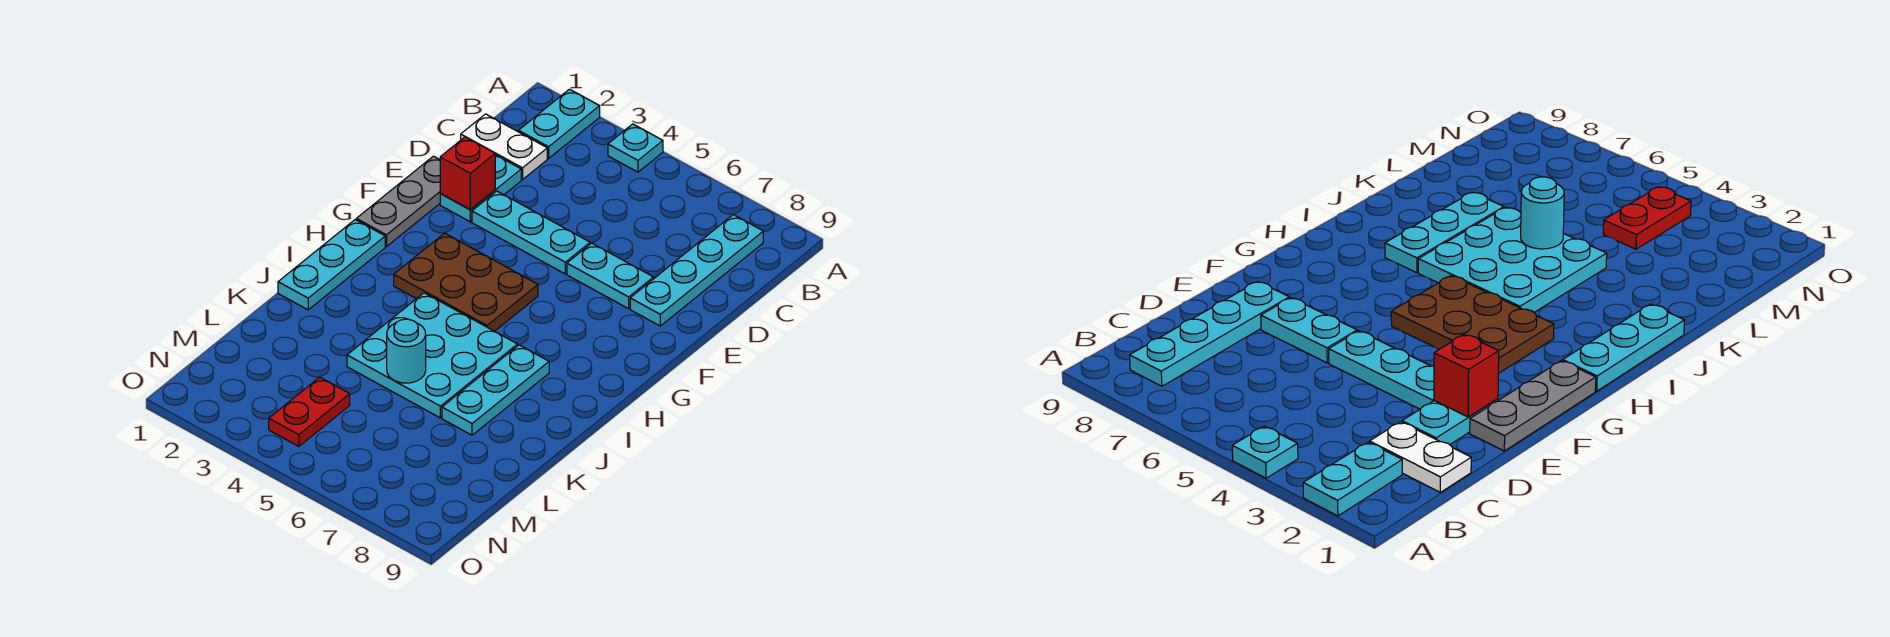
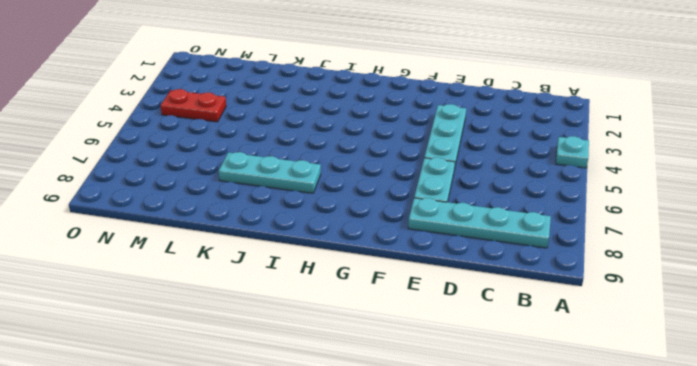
none -> cyan plate A2:B2 level 1
none -> white plate C1:C2 level 1
none -> cyan plate D2:E2 level 1

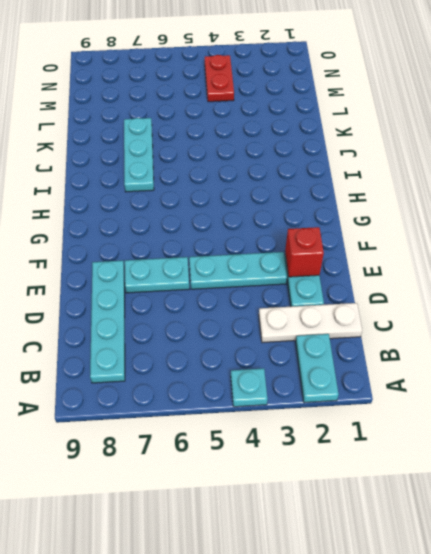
white plate C1:C3 level 1 -> white plate C1:C2 level 1
none -> grey plate E1:G1 level 1
none -> brown plate G3:H5 level 1
none -> cyan plate H1:J1 level 1

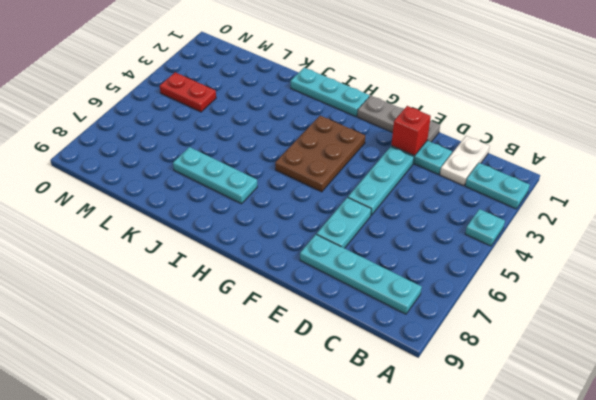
none -> cyan plate I4:K6 level 1
none -> cyan round brick K5 level 2

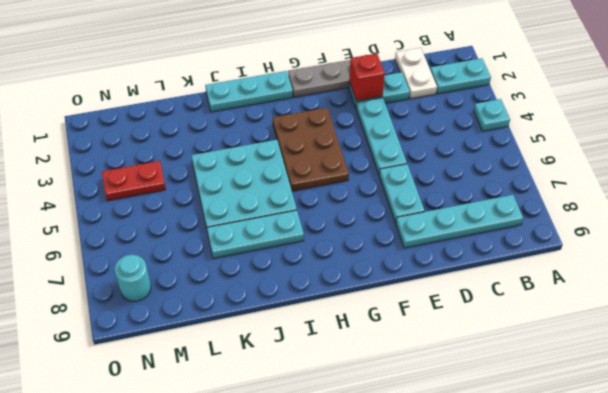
cyan round brick N8 level 1 -> cyan round brick K5 level 2

